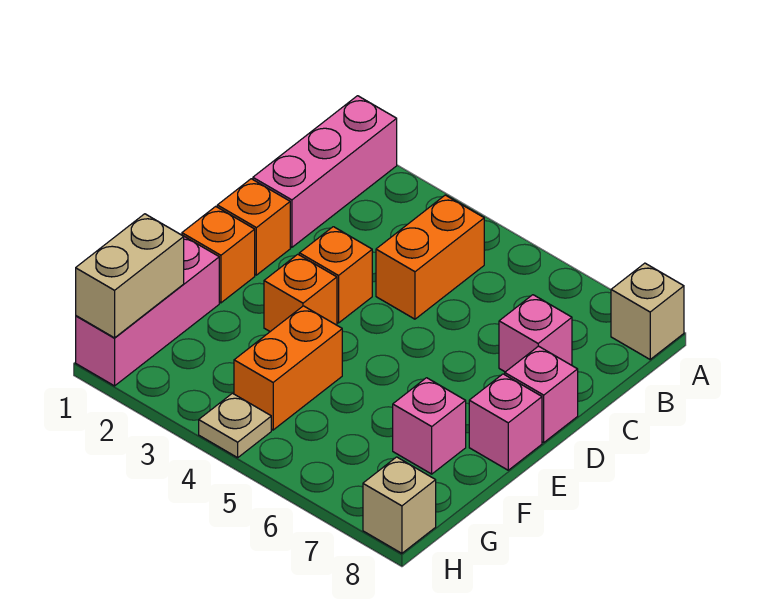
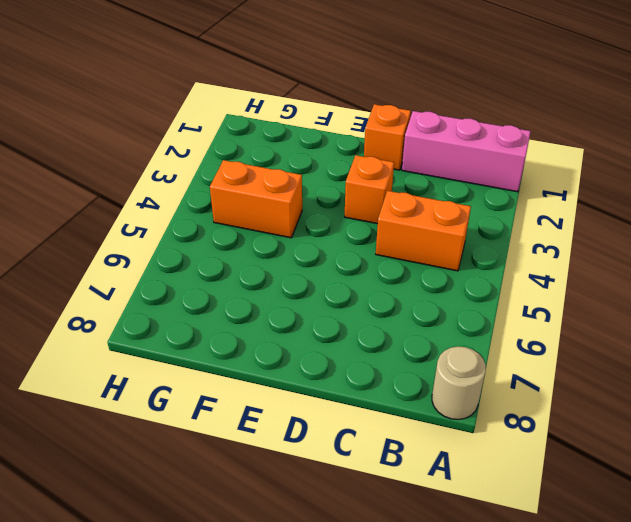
tan round brick A8 level 1 -> tan brick A8 level 1
none -> pink brick C7 level 1
none -> pink brick D8 level 1
none -> orange brick E1 level 1

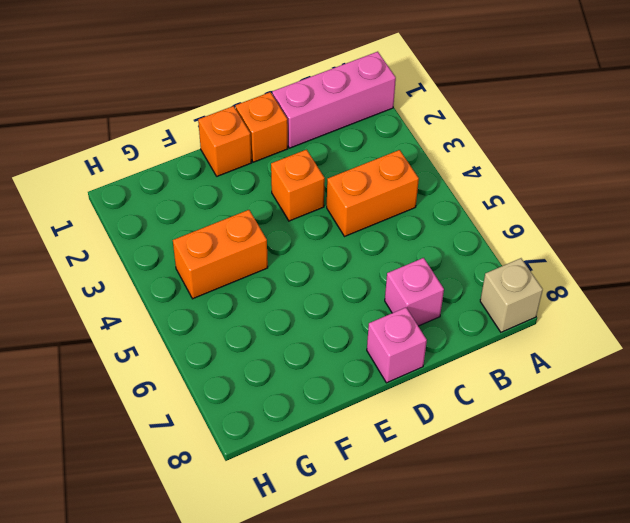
none -> orange brick E3 level 1
none -> pink brick E8 level 1
none -> pink brick F1:H1 level 1

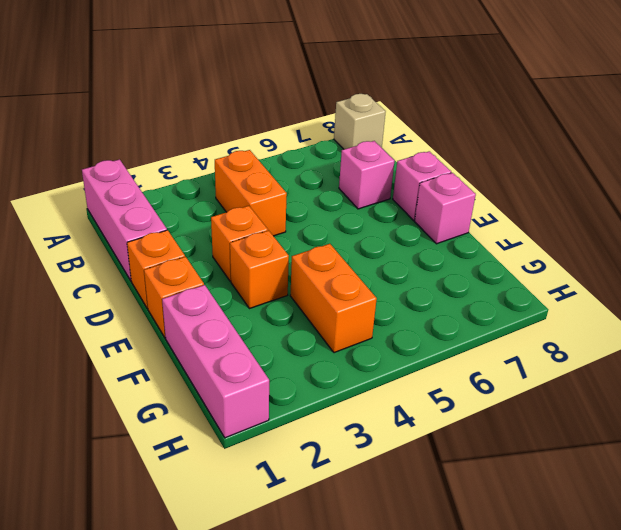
none -> pink brick F7 level 1
none -> tan plate H4 level 1
none -> tan brick H8 level 1

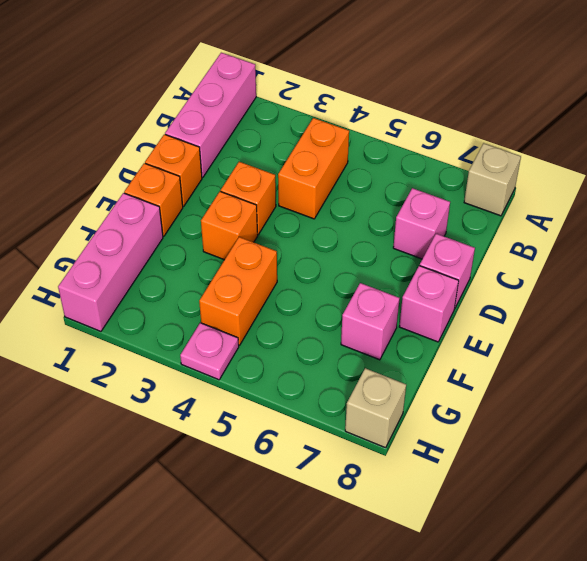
pink plate H4 level 1 -> tan plate H4 level 1
none -> tan brick G1:H1 level 2

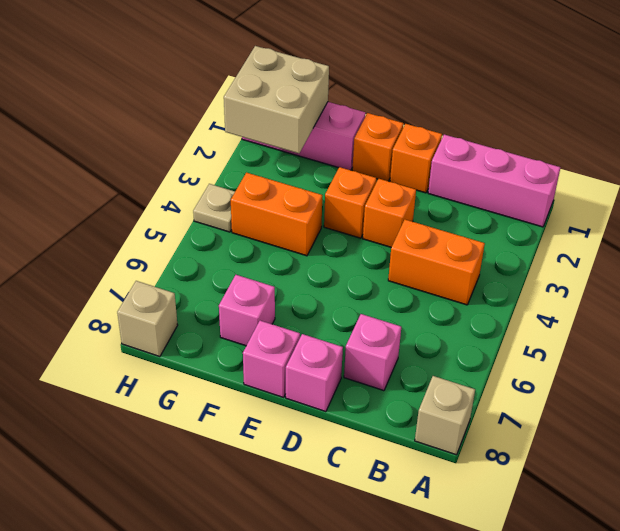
tan brick G1:H2 level 2 -> tan brick G1:H1 level 2

